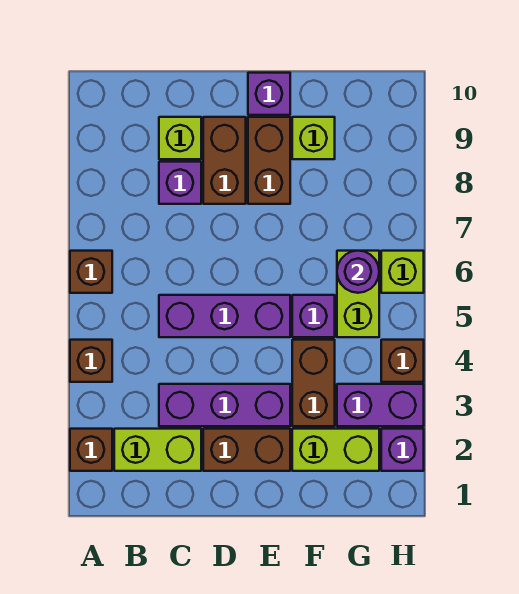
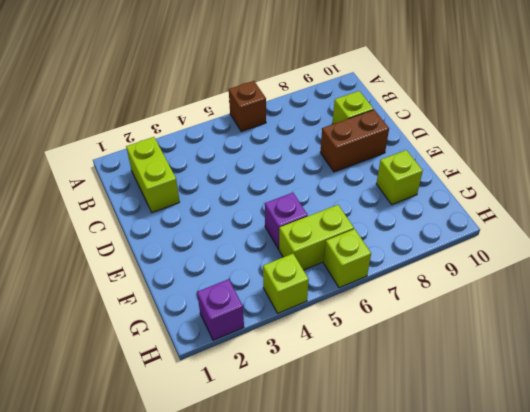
lime brick H4 level 1 -> brown brick H4 level 1
none -> brown brick A2 level 1
none -> brown brick A4 level 1
none -> purple brick C3:E3 level 1

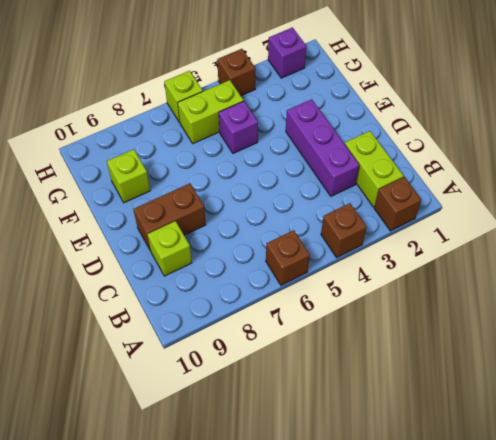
none -> purple brick C5:E5 level 1
none -> purple brick C8 level 1
none -> brown brick D2:E2 level 1

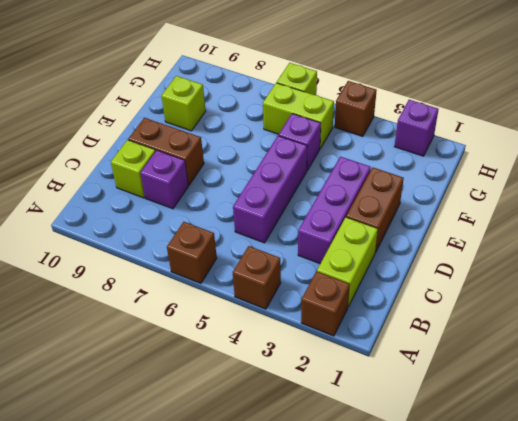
none -> brown brick E8:E9 level 1
none -> purple brick E10 level 1
none -> lime brick F2:G2 level 1

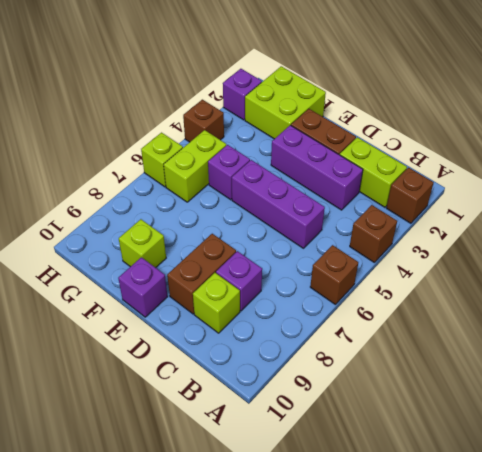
lime brick F1:G2 level 1 -> lime brick F2:G2 level 1
none -> brown brick E8:E9 level 1
none -> brown brick F3:F4 level 1
none -> purple brick G3:H3 level 1

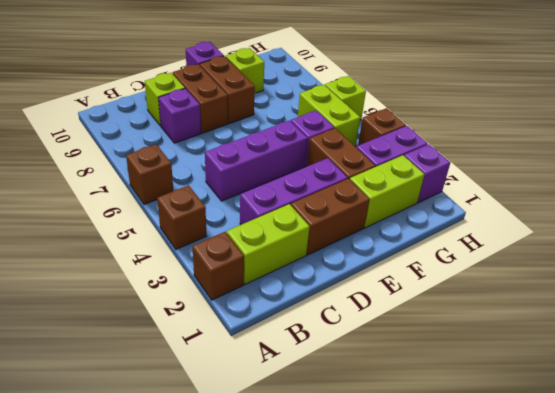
none -> purple round brick G6 level 2

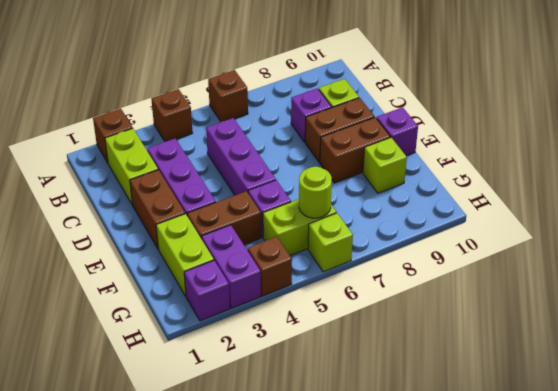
lime round brick G6 level 2 -> purple round brick G6 level 2

